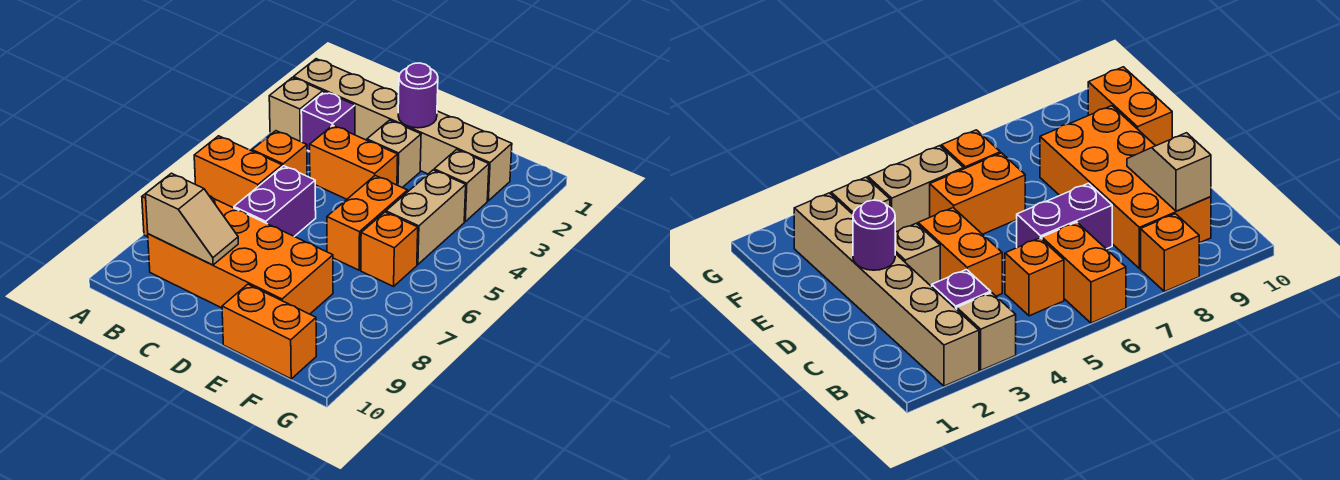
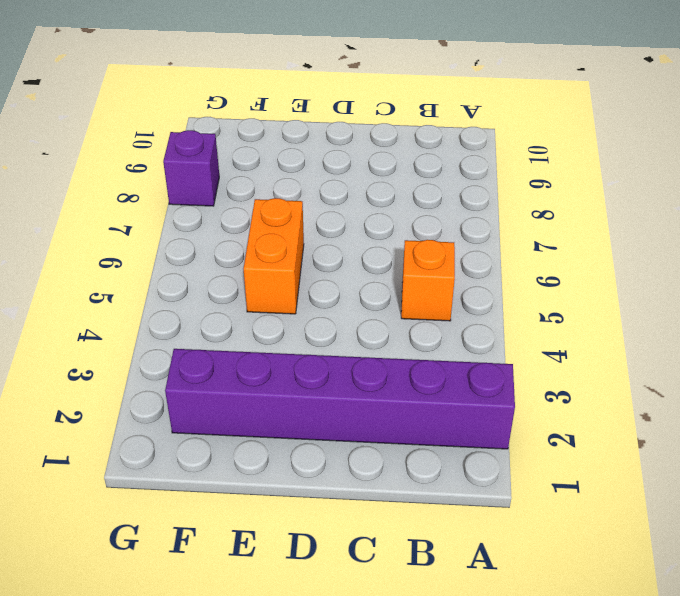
purple brick A2:F2 level 1 -> tan brick A2:F2 level 1
purple brick G8 level 1 -> purple brick B3 level 1
none -> tan brick A3 level 1
none -> orange brick A6:B6 level 1
none -> orange brick A8 level 1

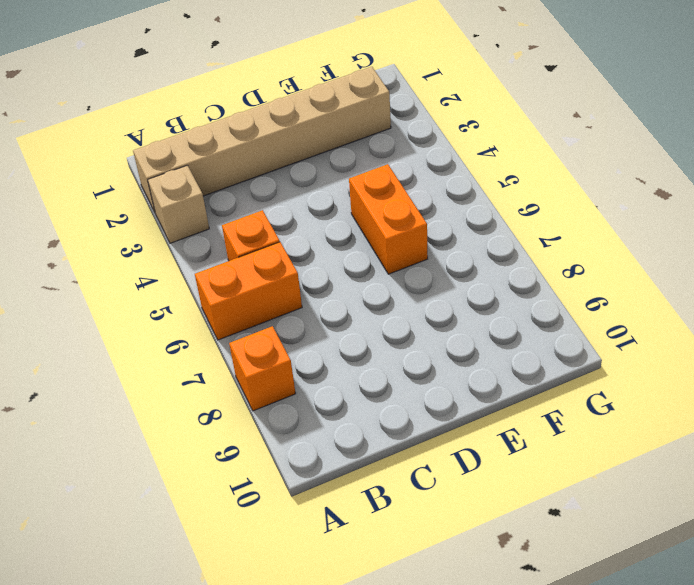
none -> purple brick B3 level 1
none -> orange brick B8:E9 level 1
none -> orange brick C4:D4 level 1

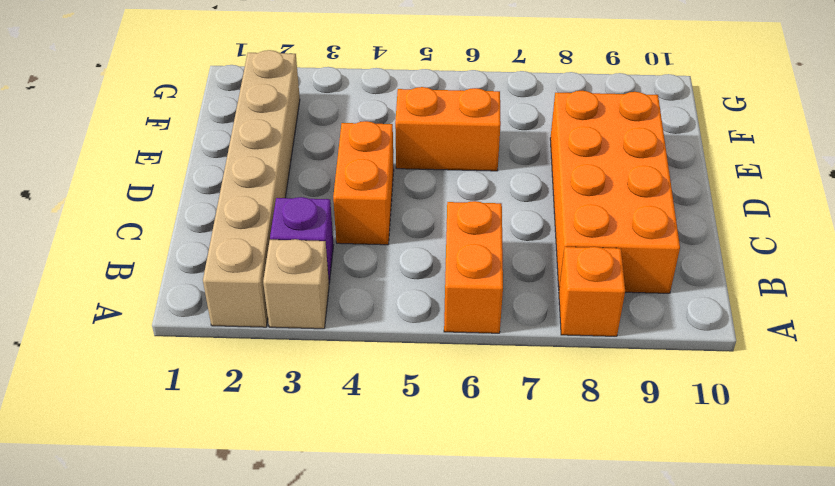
none -> orange brick B5 level 1
none -> purple brick C6:C7 level 1
none -> tan brick D3 level 1

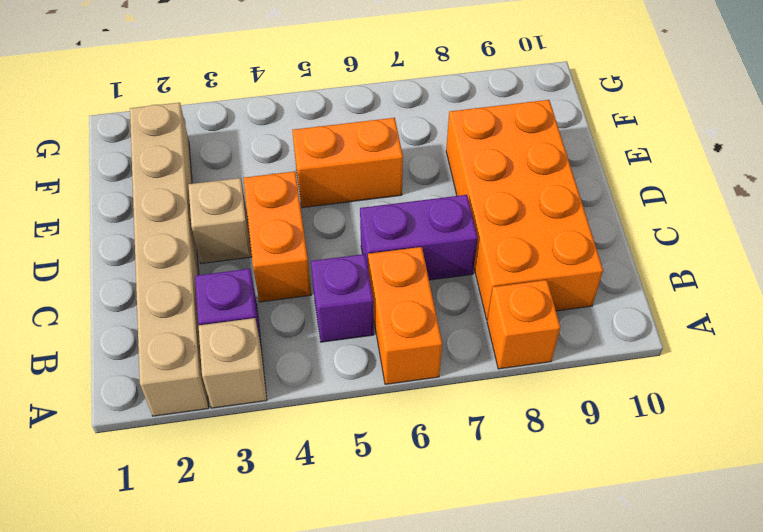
purple brick B5 level 1 -> orange brick B5 level 1
none -> orange brick E10:F10 level 1
none -> tan brick F3 level 1
none -> tan brick F4:F5 level 1

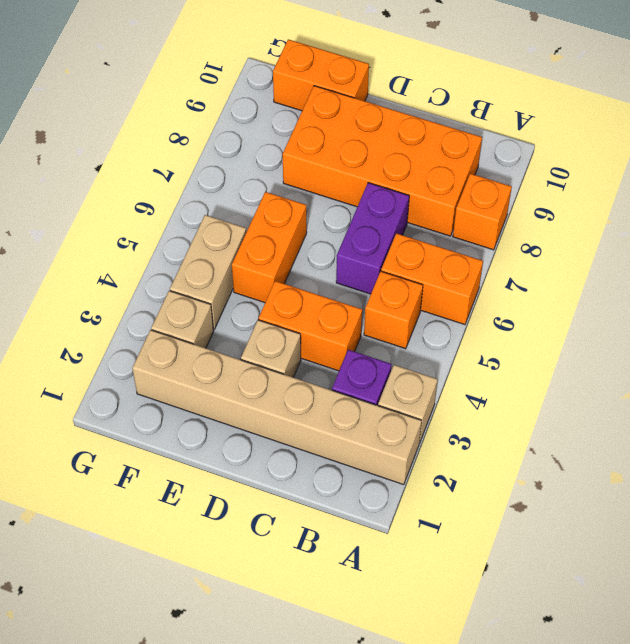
none -> orange brick F6 level 1
none -> tan slope B9:C9 level 2 top B
none -> purple round brick D2 level 2

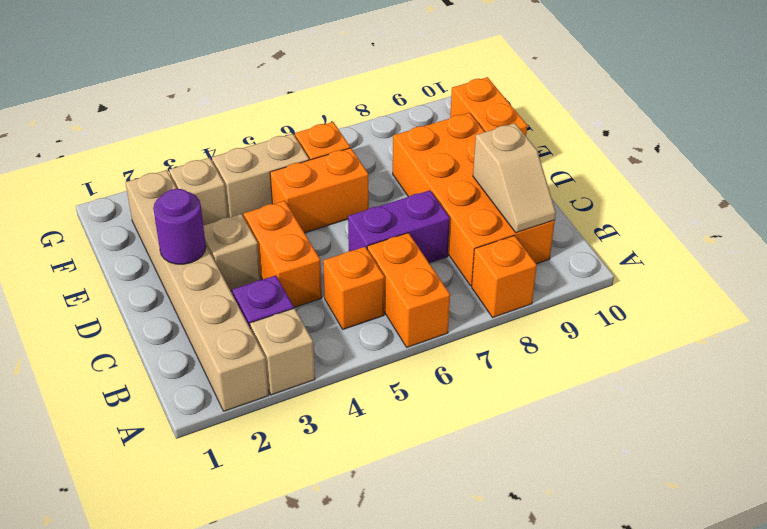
tan slope B9:C9 level 2 top C -> tan slope B9:C9 level 2 top B

